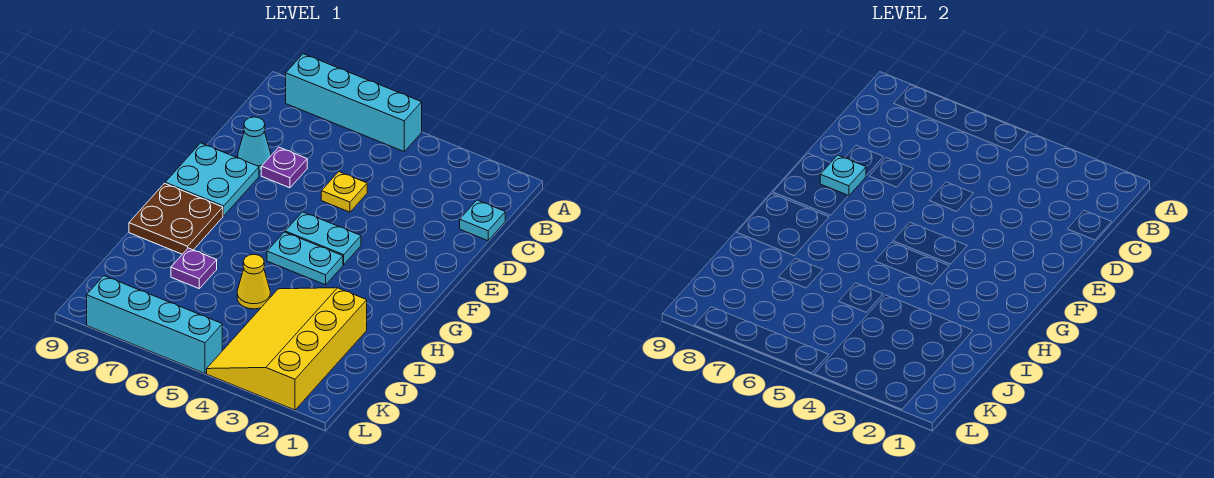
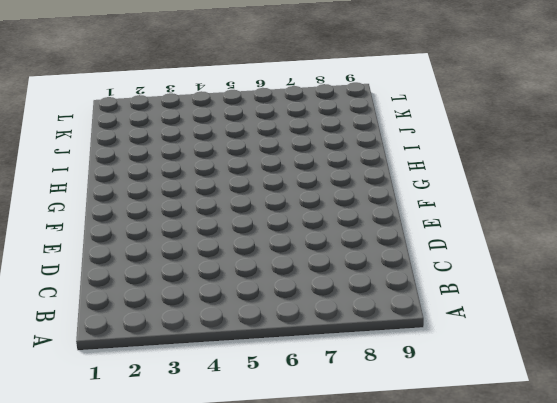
none -> cyan brick A5:A8 level 1
none -> cyan plate C1 level 1
none -> yellow plate D5 level 1

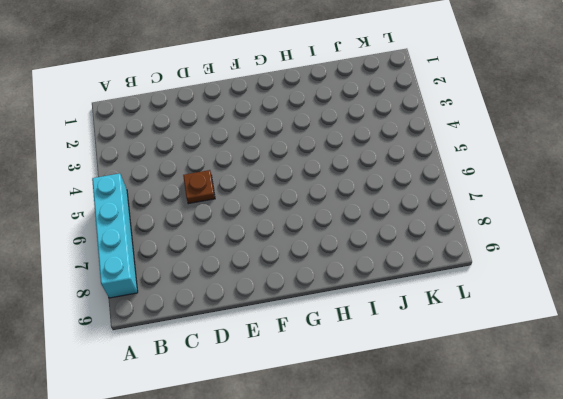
brown plate D5 level 1 -> yellow plate D5 level 1
none -> cyan plate C1 level 1
none -> purple plate D7 level 1
none -> cyan cone D8 level 1

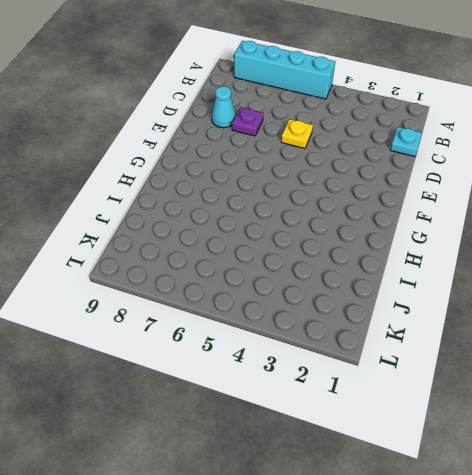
none -> cyan plate E8:F9 level 1
none -> cyan plate F4:F5 level 1
none -> cyan plate G4:G5 level 1

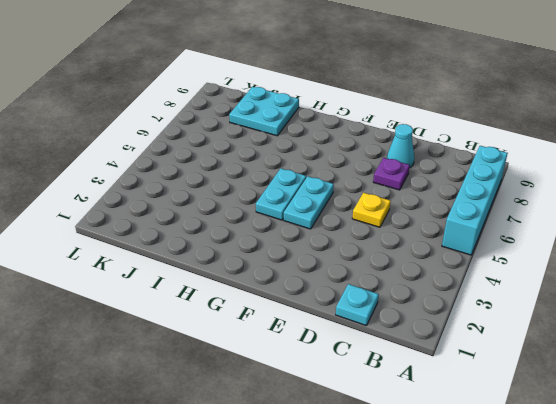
cyan plate I8:J9 level 1 -> cyan plate E8:F9 level 1
none -> brown plate G8:H9 level 1
none -> yellow slope I2:L4 level 1 top 2
none -> yellow cone I5 level 1

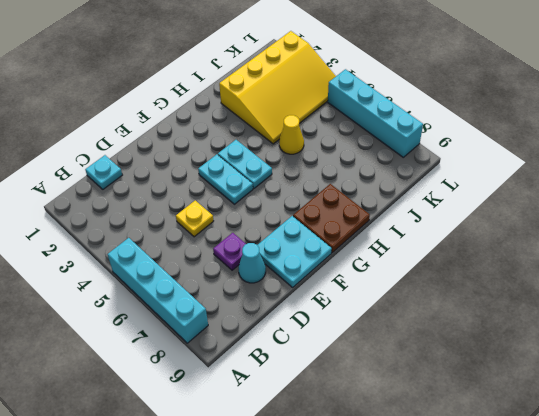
none -> purple plate I7 level 1
none -> cyan plate E8 level 2

